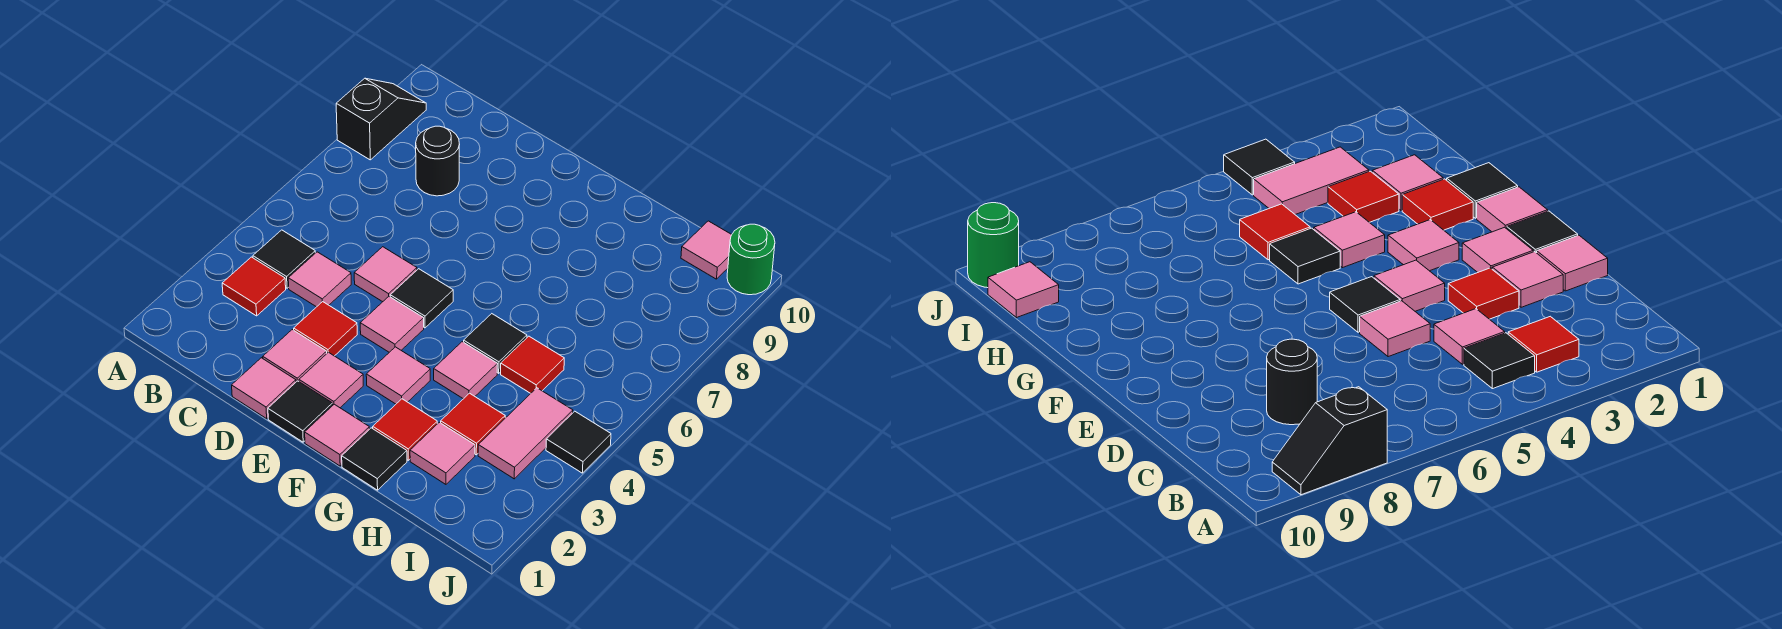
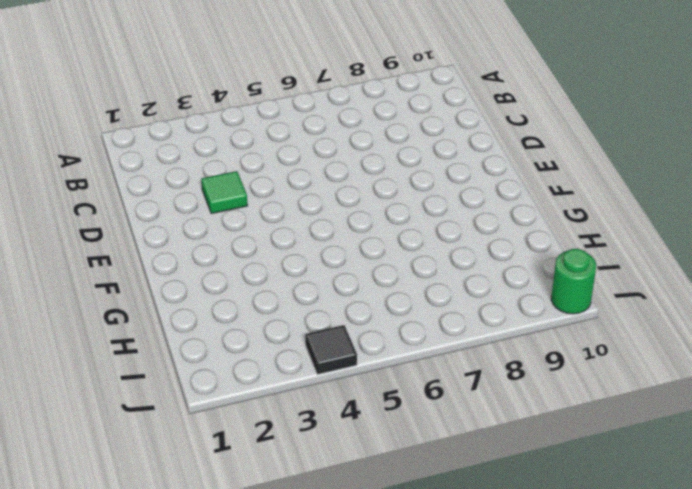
green tile D3 level 1 -> red tile D3 level 1
none -> black slope A8:A9 level 1 top 8
none -> red tile B3 level 1
none -> black tile B4 level 1

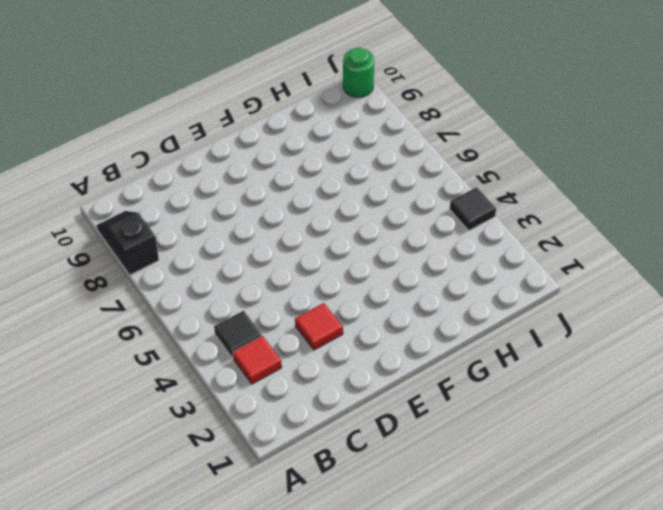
none -> pink tile C4 level 1
none -> black round brick C8 level 1
none -> pink tile D1 level 1

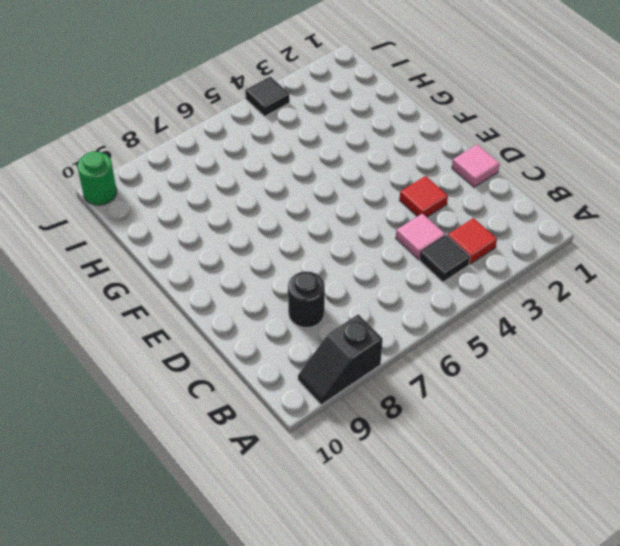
none -> pink tile D2 level 1
none -> pink tile D5 level 1
none -> black tile E1 level 1

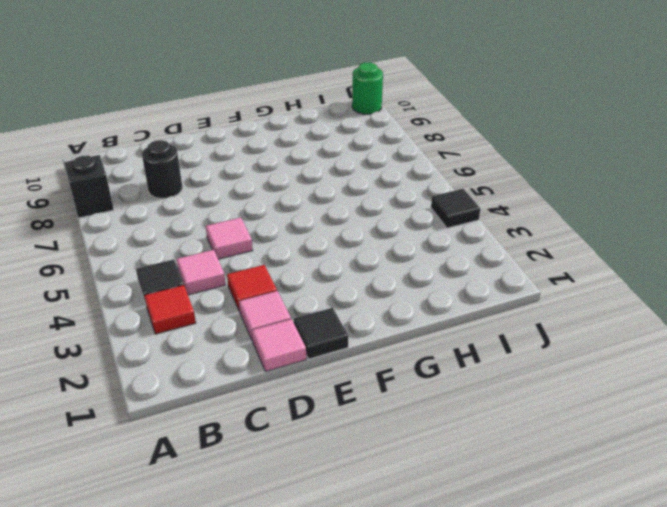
none -> pink tile E2 level 1
none -> pink tile E4 level 1
none -> black tile E5 level 1

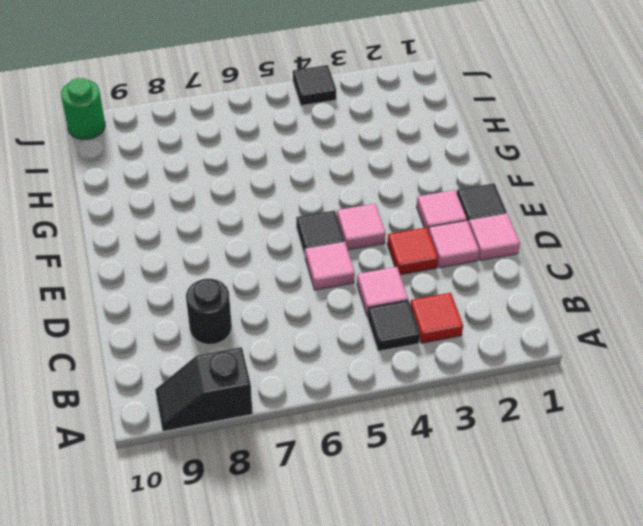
none -> pink tile F1 level 1
none -> pink tile F3 level 1
none -> black tile G1 level 1

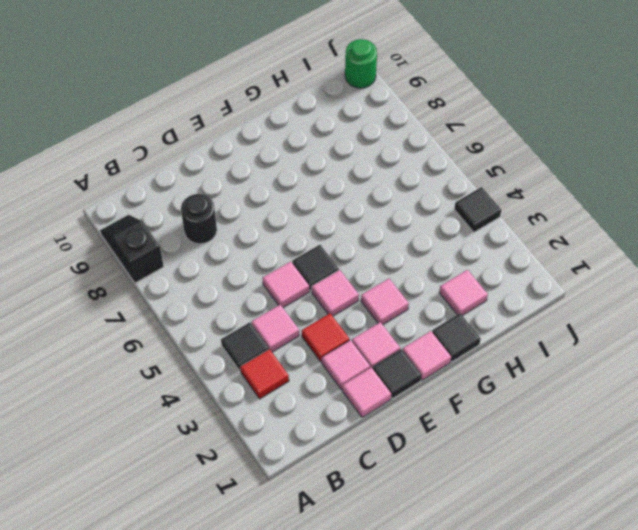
none -> red tile G2 level 1
none -> pink tile G4 level 1
none -> black tile G5 level 1

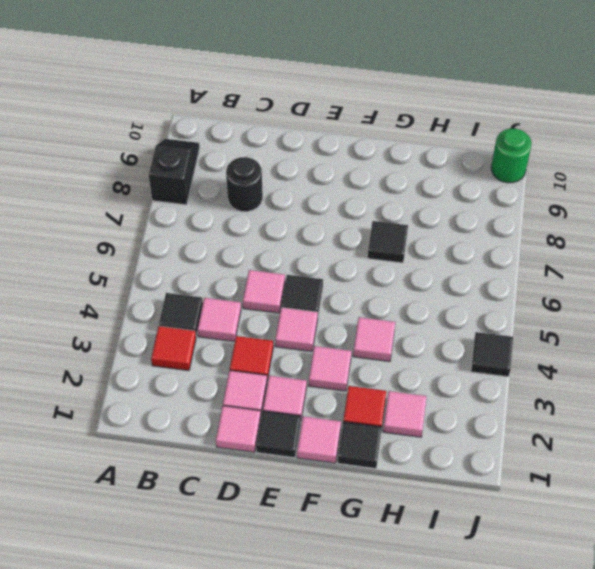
black tile G7 level 1 -> black tile G5 level 1
none -> red tile H3 level 1
none -> red tile H5 level 1
none -> pink tile I3:I4 level 1

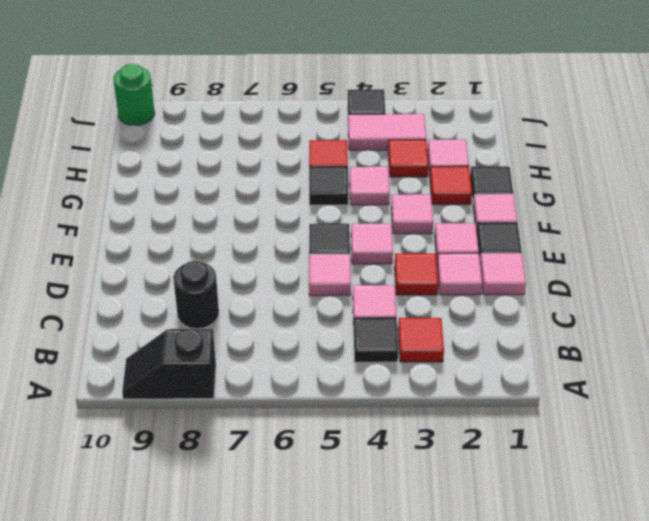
none -> pink tile I10 level 1

